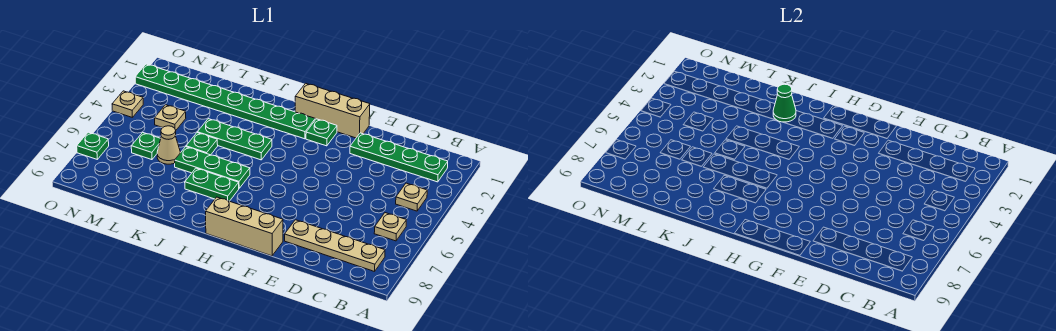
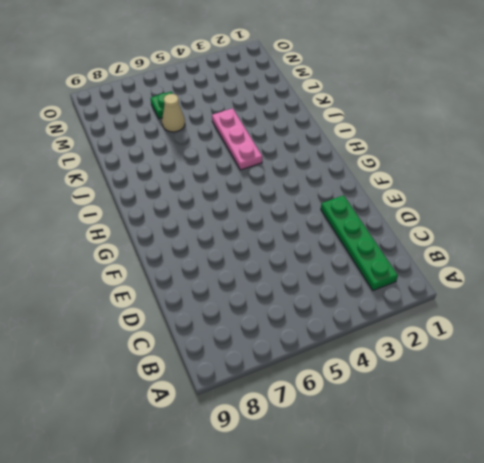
pink plate I4:K4 level 1 -> green plate I4:K4 level 1
none -> tan plate B4 level 1
none -> tan plate B6 level 1
none -> tan plate B8:E8 level 1

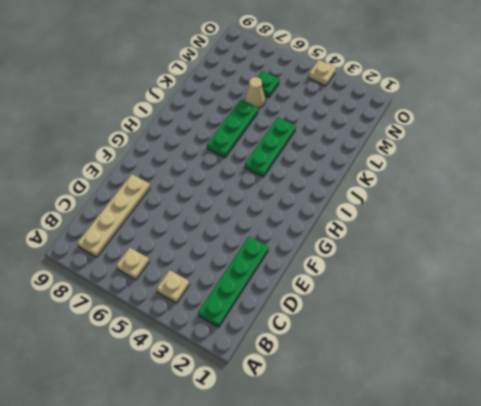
none -> tan brick F1:H1 level 1
none -> tan brick F9:H9 level 1
none -> green plate G2 level 1

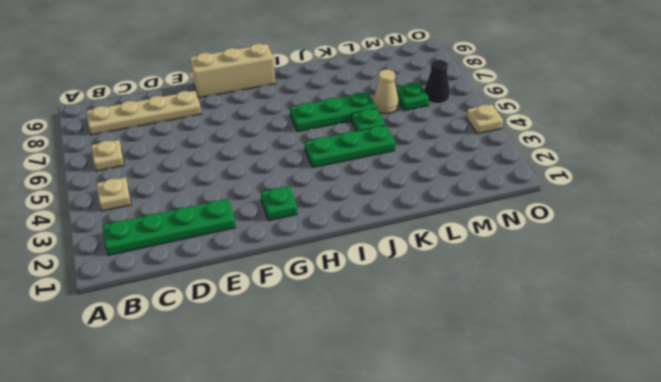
black cone N6 level 1 -> none
none -> tan brick F1:H1 level 1
none -> green plate H2:O2 level 1
none -> green plate I7:J7 level 1

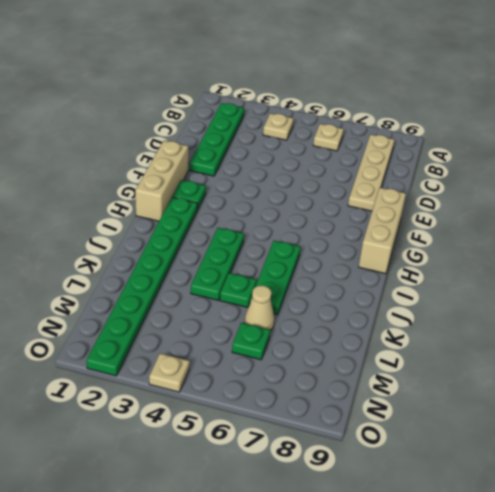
none -> green plate I7:J7 level 1
none -> tan plate M4 level 1
none -> green plate O7 level 1

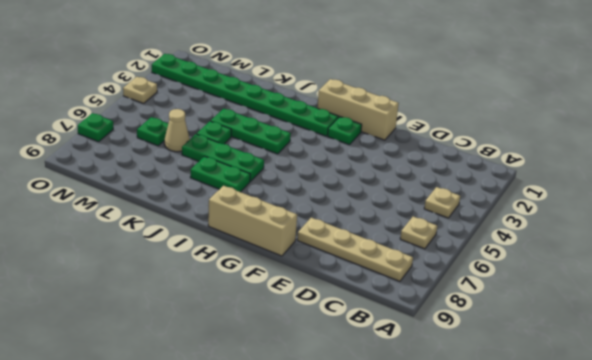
none -> green plate B2:E2 level 1
none -> tan plate M4 level 1
none -> green cone J2 level 2

